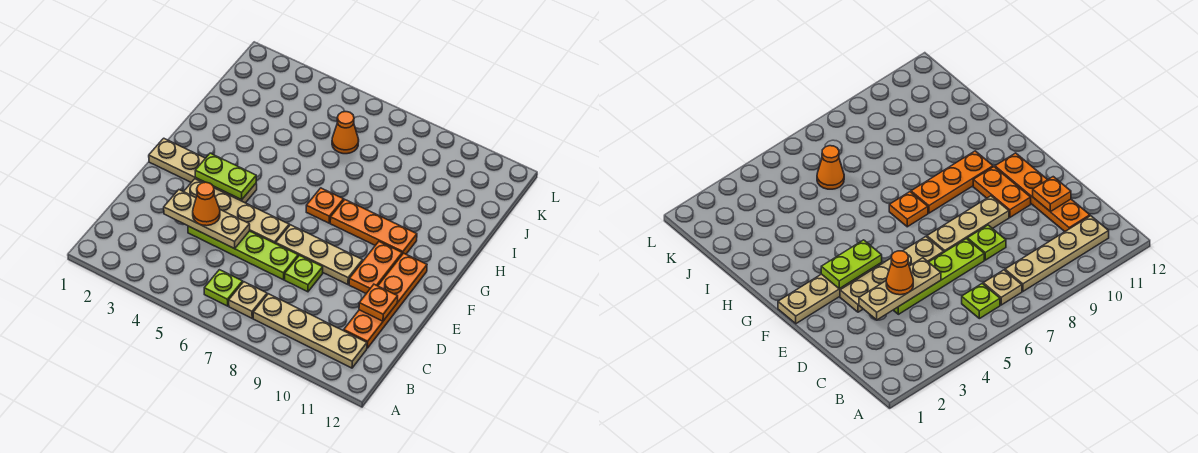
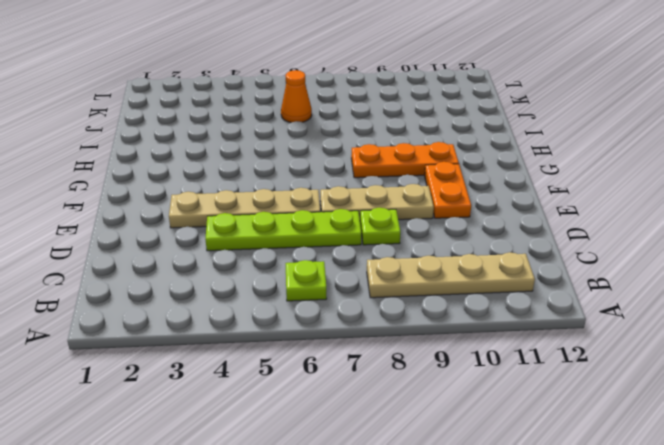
none -> tan plate B7 level 1
none -> orange plate C11:F11 level 1
none -> tan plate F1:F4 level 1

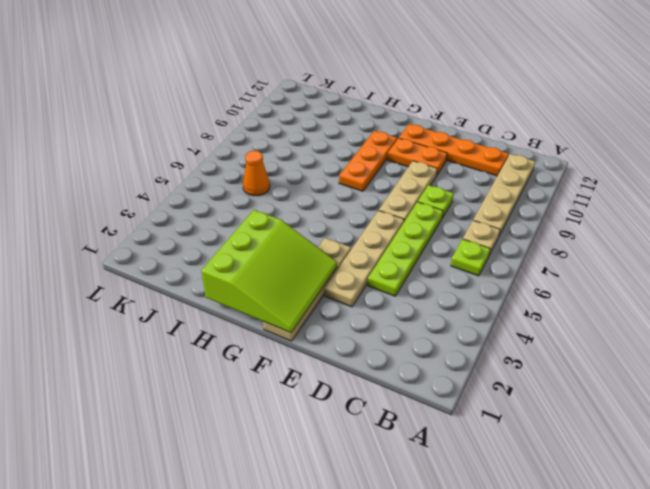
lime slope F1:H3 level 2 top H -> lime plate F3:F4 level 2
none -> orange plate G7 level 1
none -> tan plate D3:D5 level 2
none -> orange plate D11 level 2

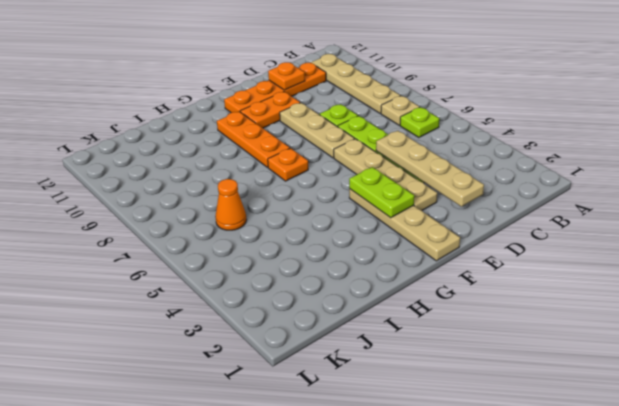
tan plate D2:D5 level 2 -> tan plate D3:D5 level 2
none -> orange cone D4 level 3

